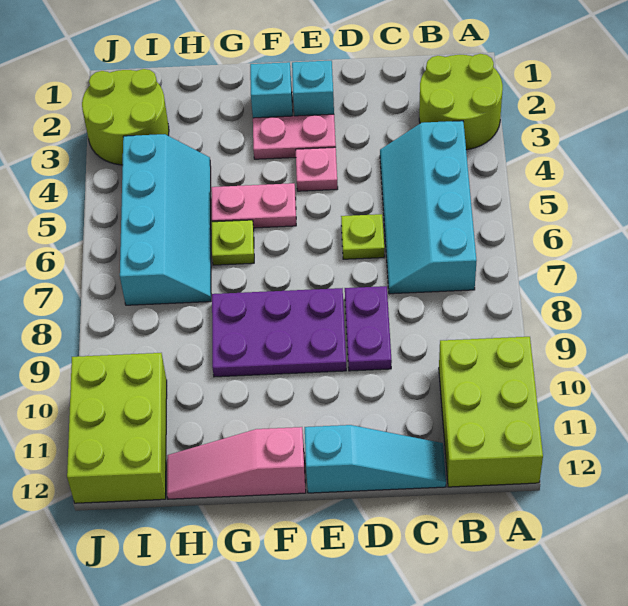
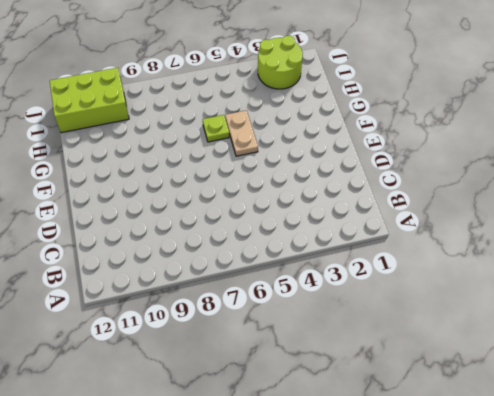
tan plate F5:G5 level 1 -> pink plate F5:G5 level 1
none -> lime round brick A2:B3 level 1
none -> lime brick A10:B12 level 1
none -> cyan slope B4:C7 level 1 top B

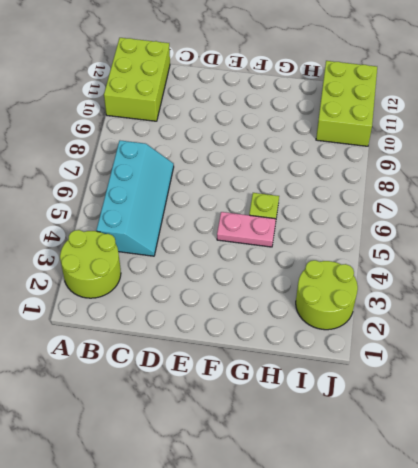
none -> cyan slope C12:E12 level 1 top E
none -> lime plate D6 level 1
none -> purple plate D8:D9 level 1

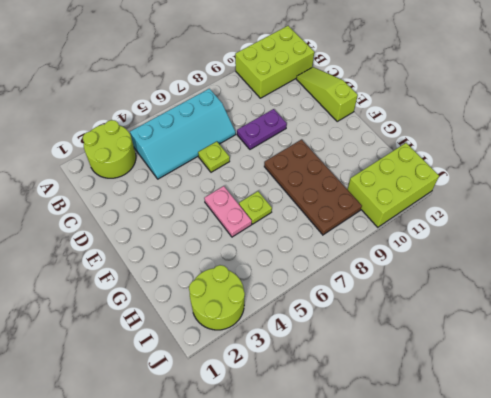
lime slope C12:E12 level 1 top E -> cyan slope C12:E12 level 1 top E
brown plate F8:I9 level 1 -> purple plate E8:G9 level 1
none -> cyan brick E2 level 1
none -> pink plate E3:F3 level 1
none -> pink plate E4 level 1

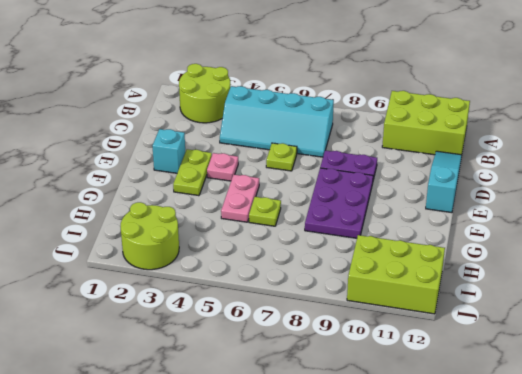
lime plate E3:F3 level 1 -> pink plate E3:F3 level 1
none -> cyan brick F2 level 1
none -> pink slope F12:H12 level 1 top F
none -> cyan slope H4:I7 level 1 top I

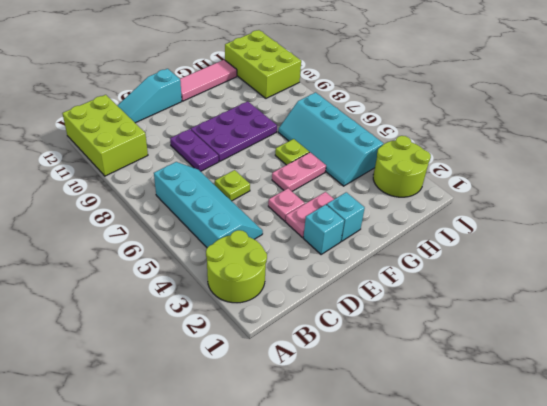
pink tile F12:H12 level 1 -> pink slope F12:H12 level 1 top F

